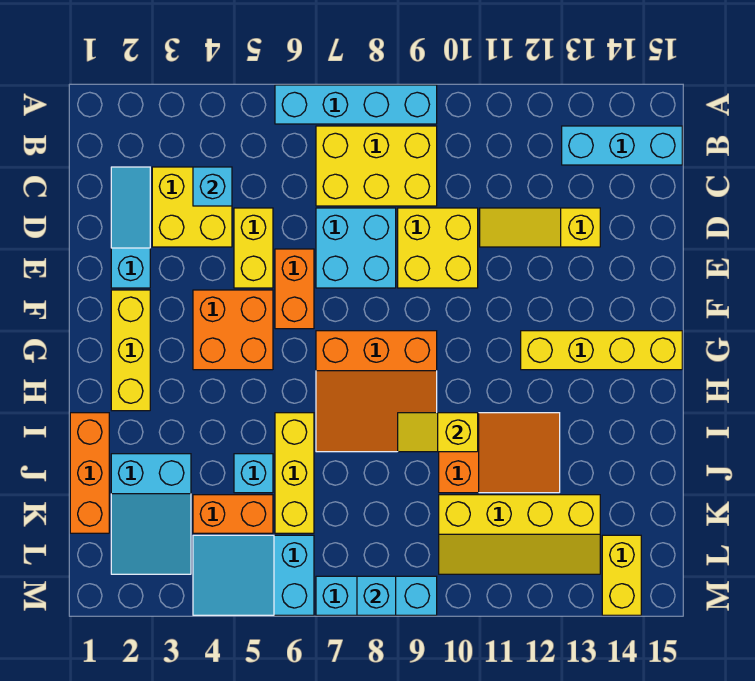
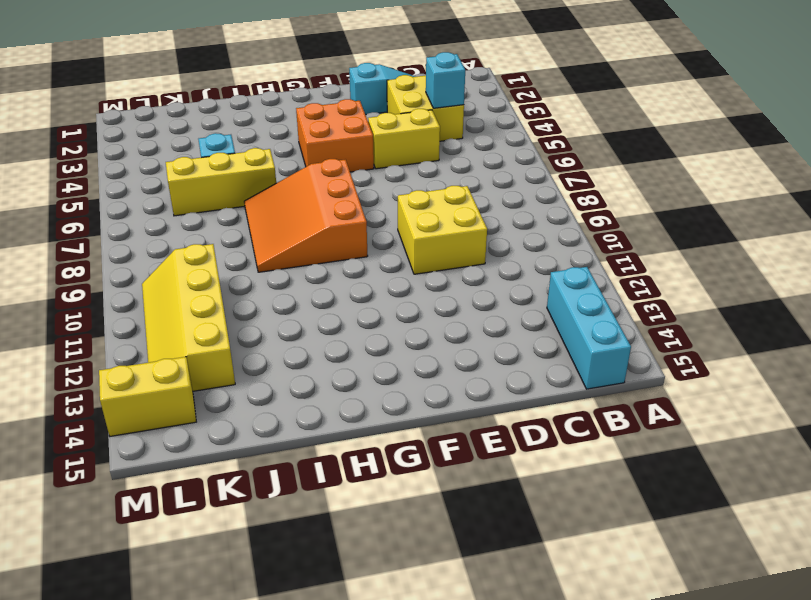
none -> cyan brick A6:A9 level 1
none -> yellow brick B7:C9 level 1
none -> cyan brick D7:E8 level 1

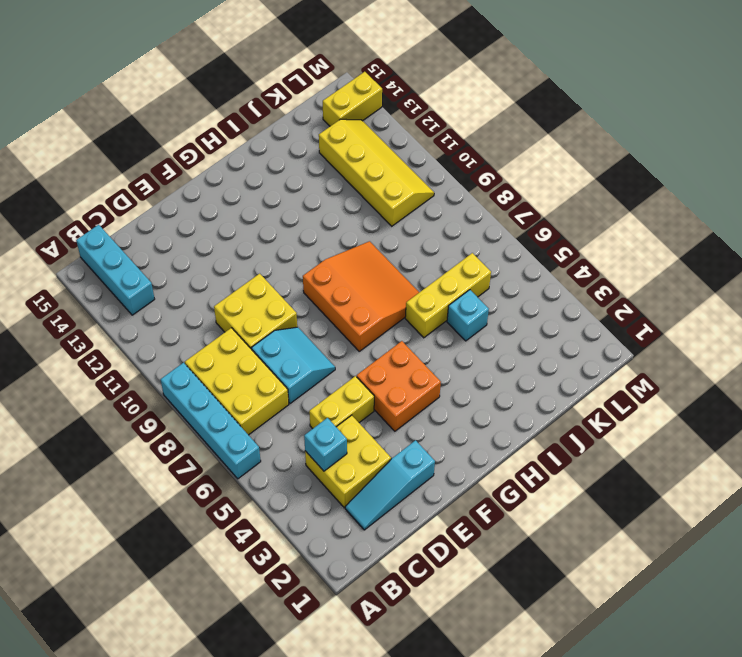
cyan slope D7:E8 level 1 top D -> cyan brick D7:E8 level 1
none -> yellow slope D11:D13 level 1 top 13
none -> orange brick E6:F6 level 1
none -> yellow brick F2:H2 level 1

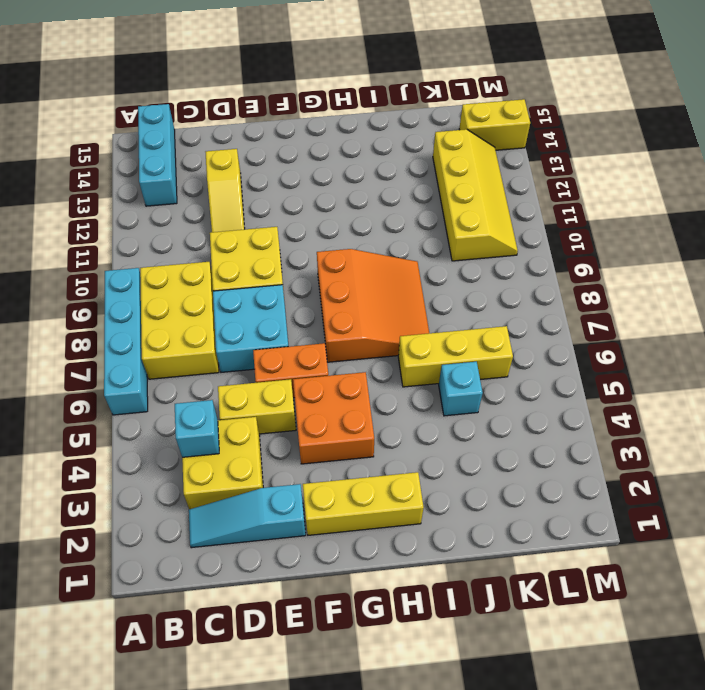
none -> yellow brick G12:G15 level 1
none -> orange brick I1:K1 level 1
none -> orange slope I10:J12 level 1 top 10

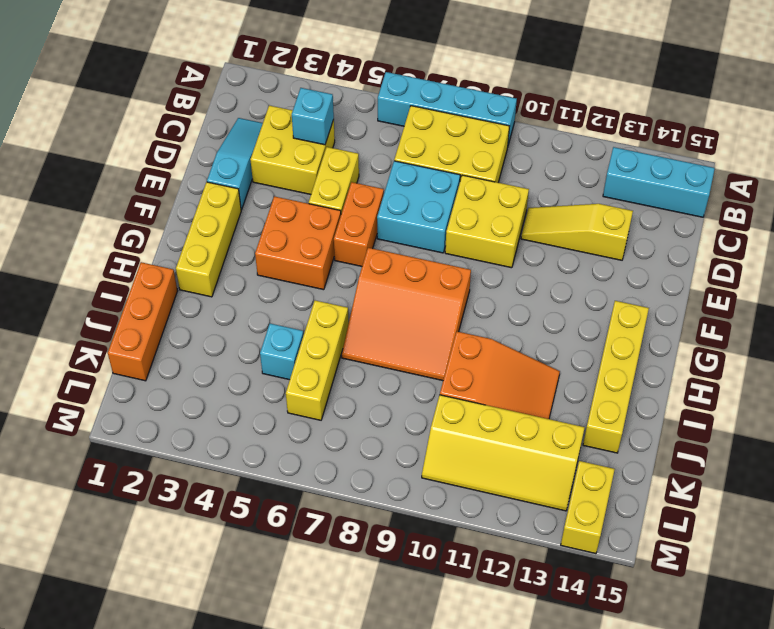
yellow brick G14:J14 level 1 -> yellow brick G12:G15 level 1
none -> cyan slope J2:L3 level 1 top J
none -> orange brick K4:K5 level 1
none -> cyan slope L4:M6 level 1 top 6

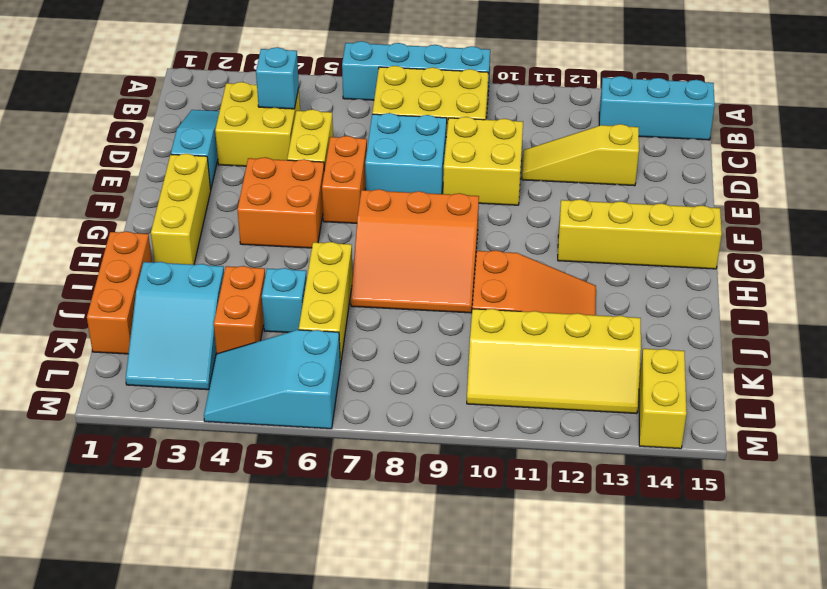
orange brick J4:K4 level 1 -> orange brick K4:K5 level 1
none -> cyan brick M7:M9 level 1
none -> yellow slope I9:I10 level 2 top 10
none -> cyan brick M8 level 2

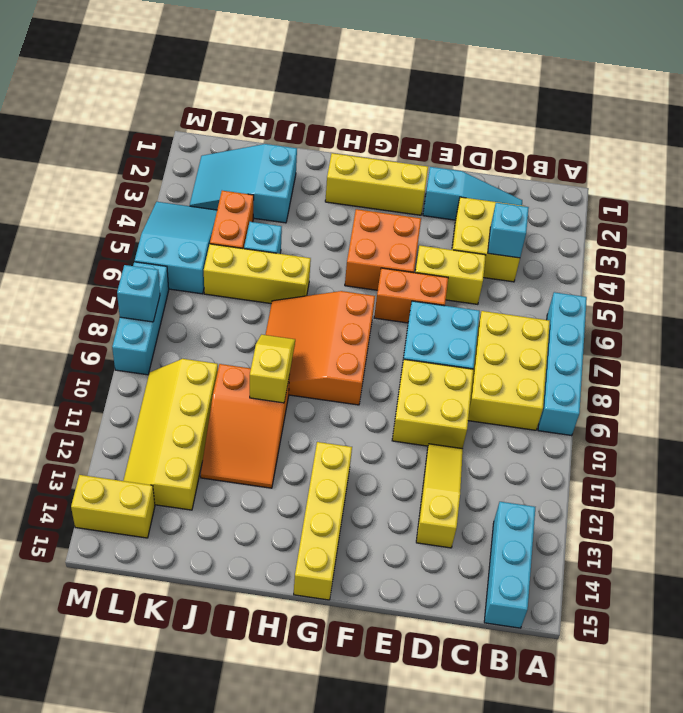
none -> orange brick I1:K1 level 1

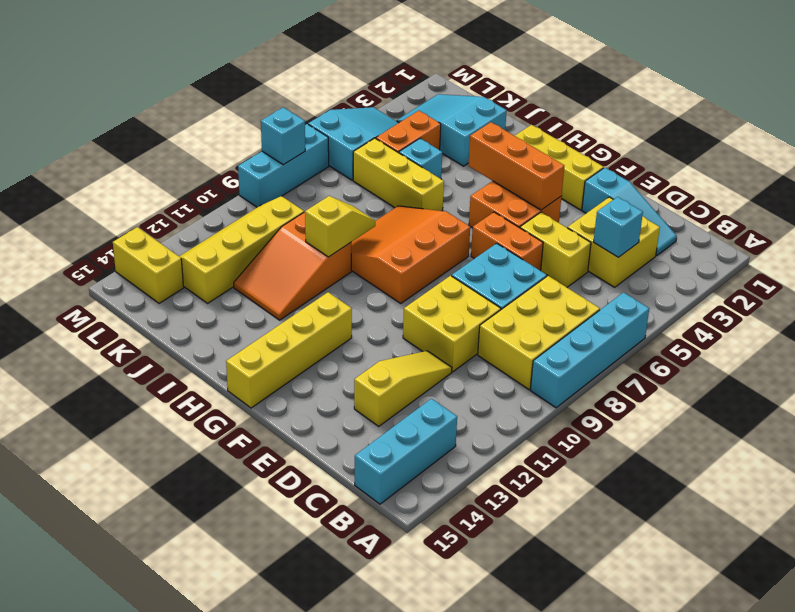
orange brick F4:H4 level 2 -> orange brick I1:K1 level 1

